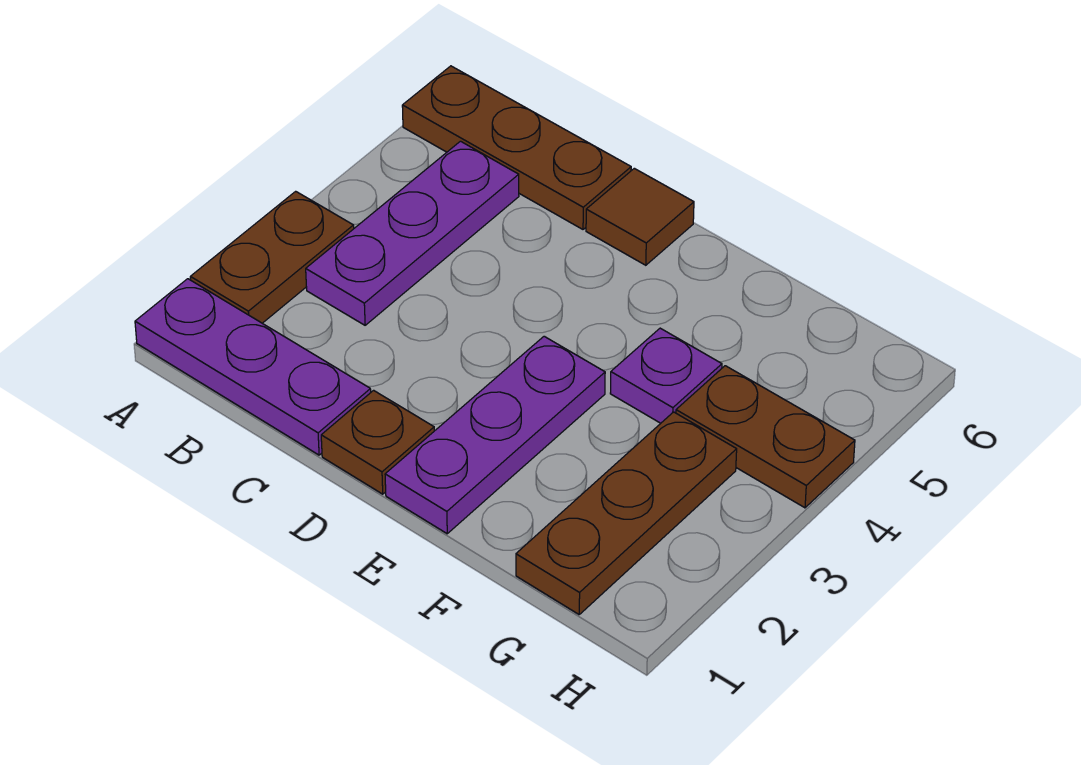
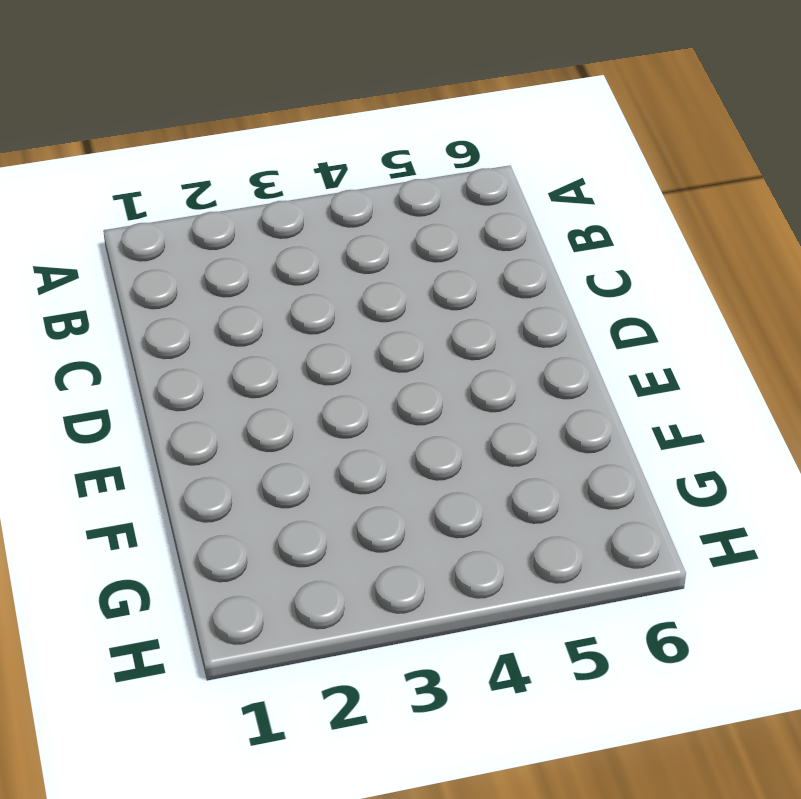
none -> purple plate A1:C1 level 1
none -> brown plate A2:A3 level 1

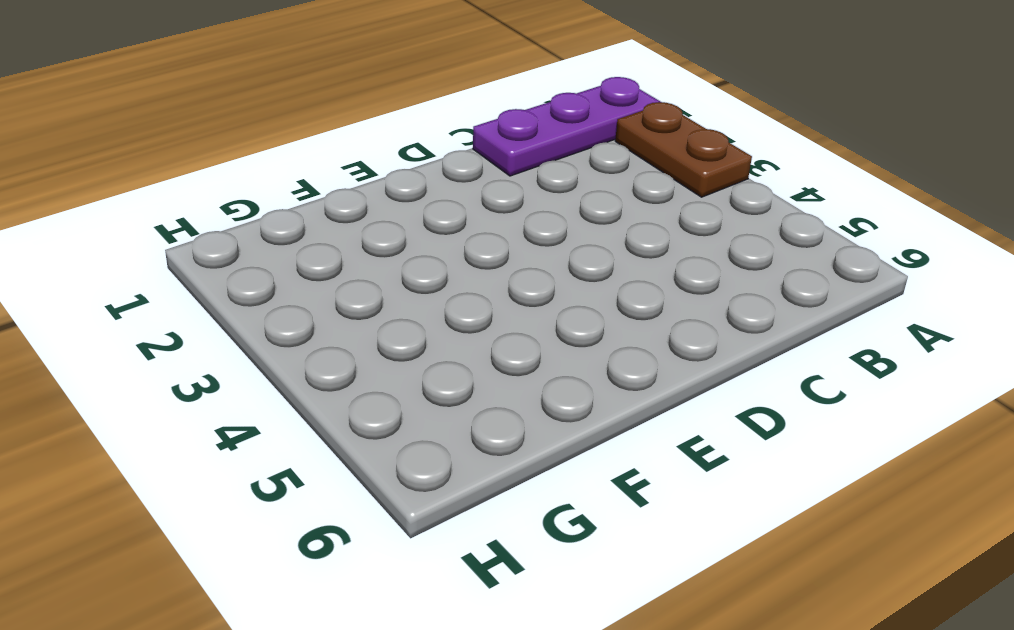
none -> brown plate A6:C6 level 1
none -> purple plate B3:B5 level 1

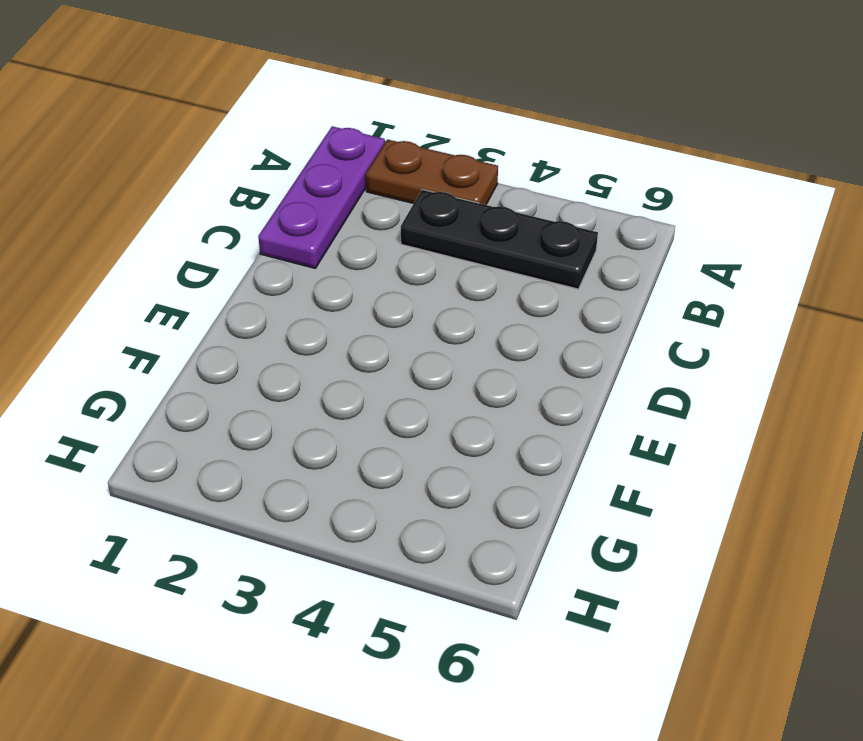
black plate B3:B5 level 1 -> purple plate B3:B5 level 1
none -> brown plate A6:C6 level 1
none -> brown plate D1 level 1

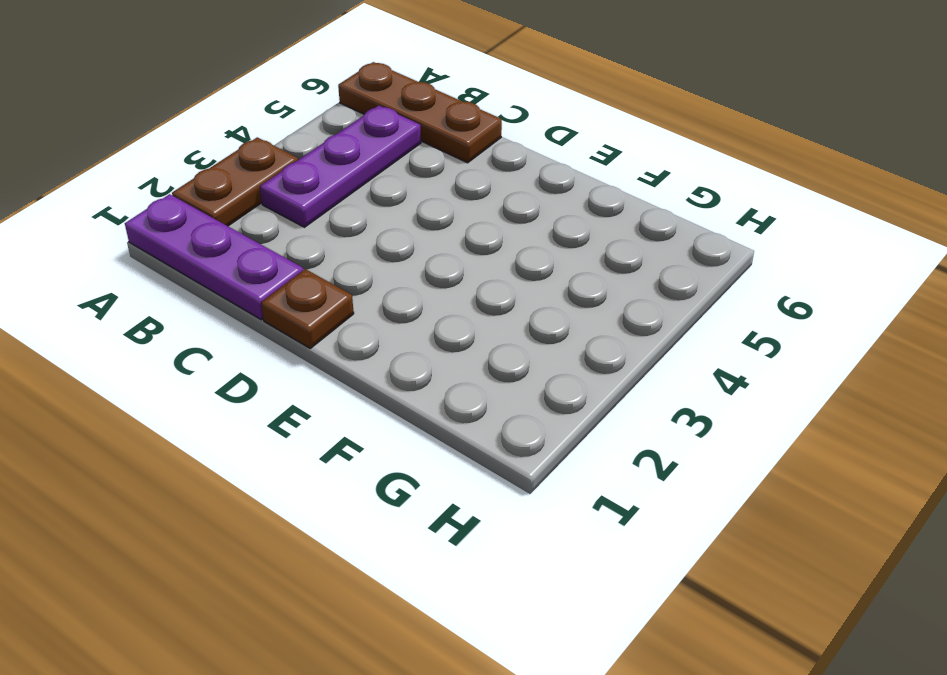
none -> brown tile D6 level 1
none -> purple plate E1:E3 level 1

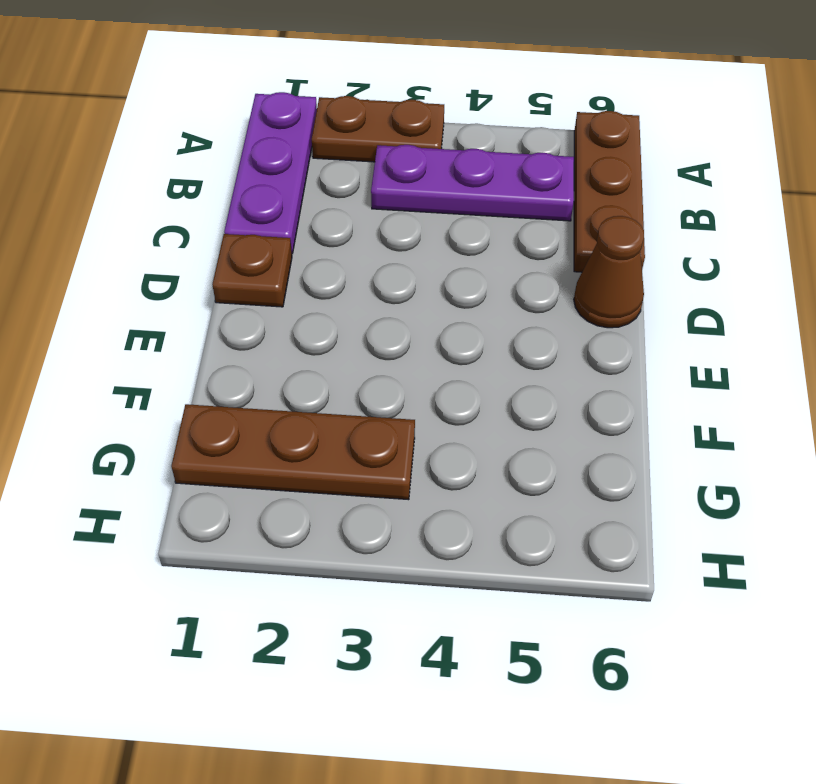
brown cone D6 level 1 -> brown tile D6 level 1
none -> purple plate E1:E3 level 1
none -> purple plate F4 level 1

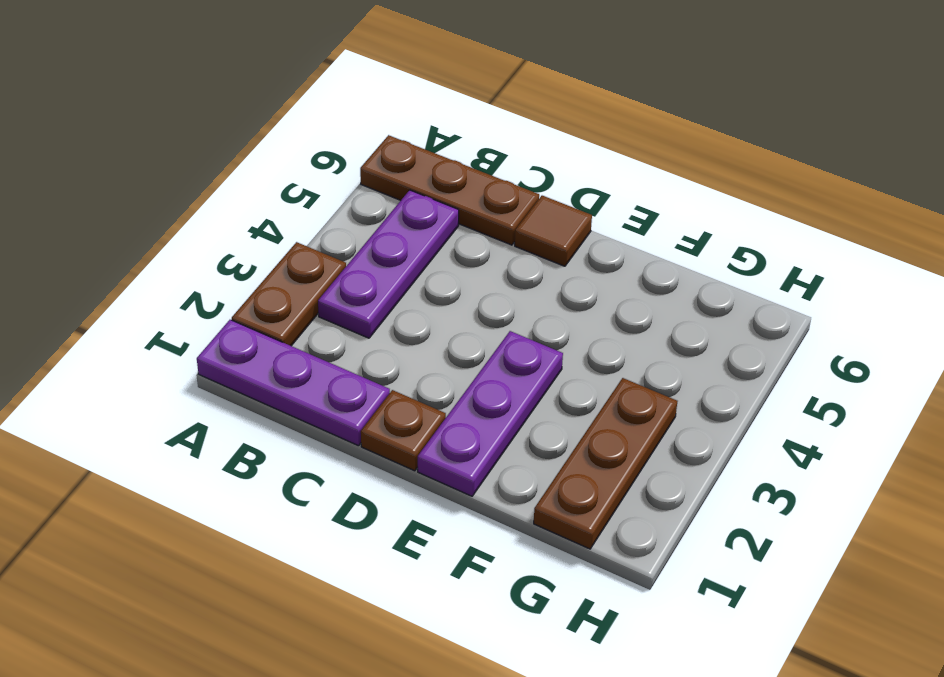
none -> purple plate F4 level 1
none -> brown plate G4:H4 level 1

